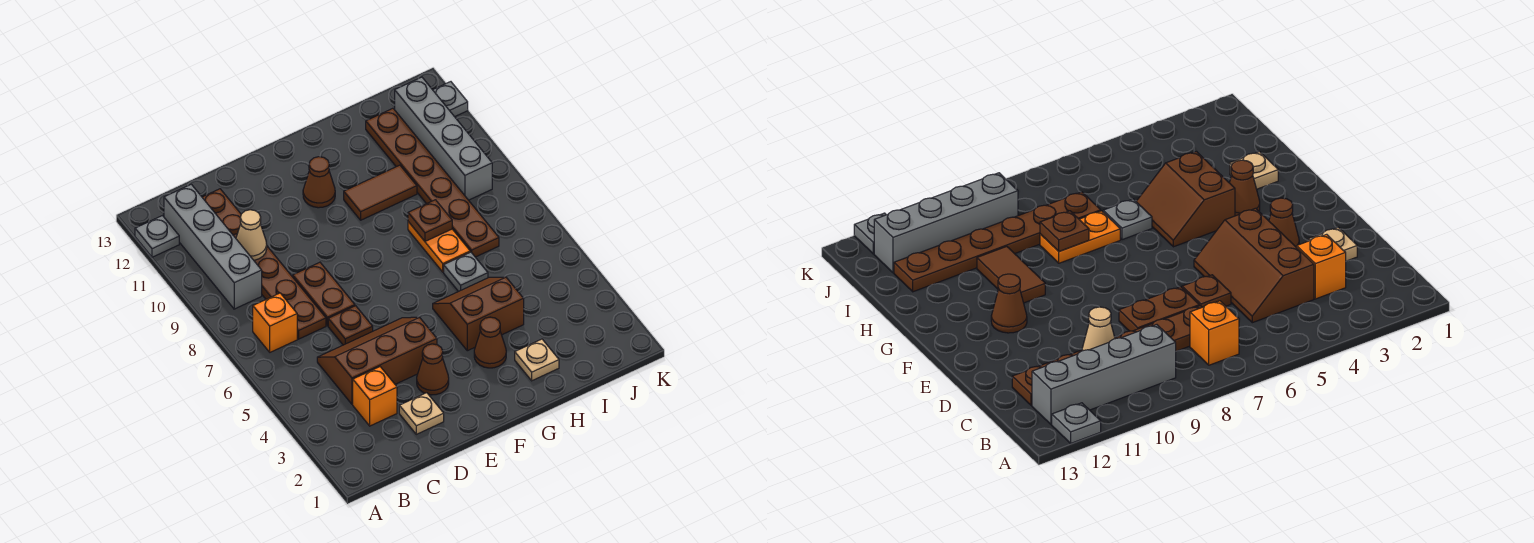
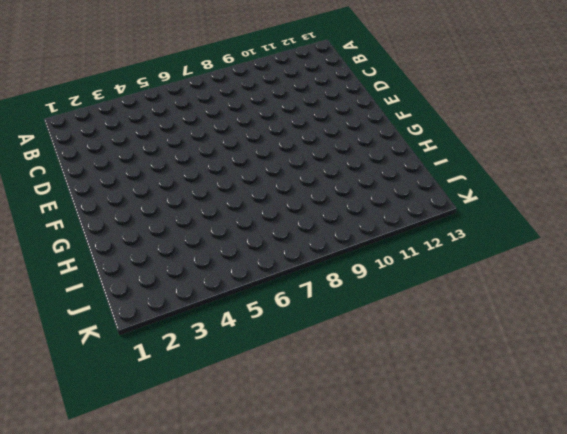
none -> grey plate A12 level 1
none -> orange brick B7 level 1
none -> grey brick B9:B12 level 1

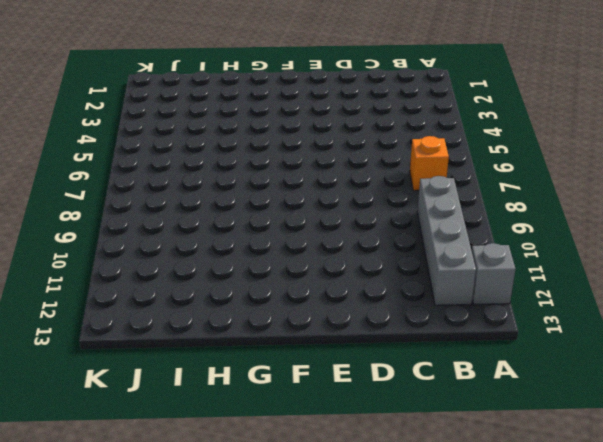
grey brick A12 level 1 -> grey plate A12 level 1
none -> orange brick C3 level 1
none -> brown slope C4:E5 level 1 top 4
none -> brown plate C7:C12 level 1

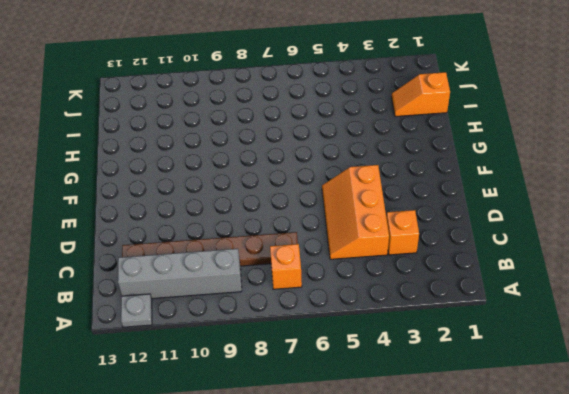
orange slope C4:E5 level 1 top 4 -> brown slope C4:E5 level 1 top 4
orange slope I1:I2 level 1 top 1 -> none
none -> tan plate D2 level 1
none -> brown plate D6 level 1
none -> brown plate D7:D8 level 1

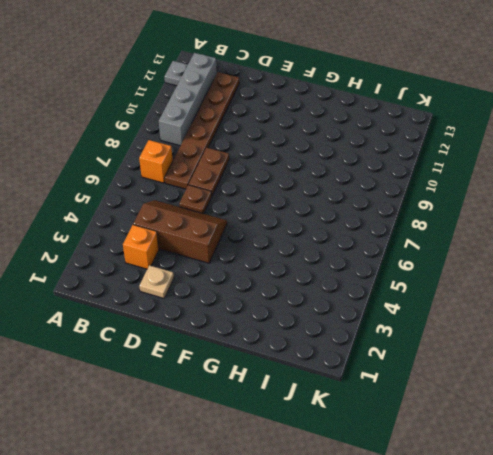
none -> brown cone E3 level 1
none -> brown cone F11 level 1
none -> brown cone G3 level 1

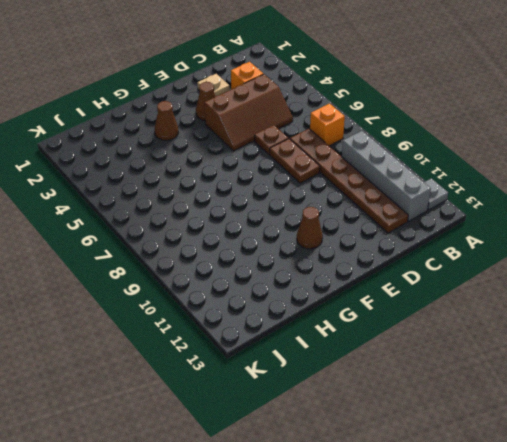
none -> brown slope G4:H5 level 1 top 4
none -> brown tile G10:H10 level 1
none -> tan plate H2 level 1

